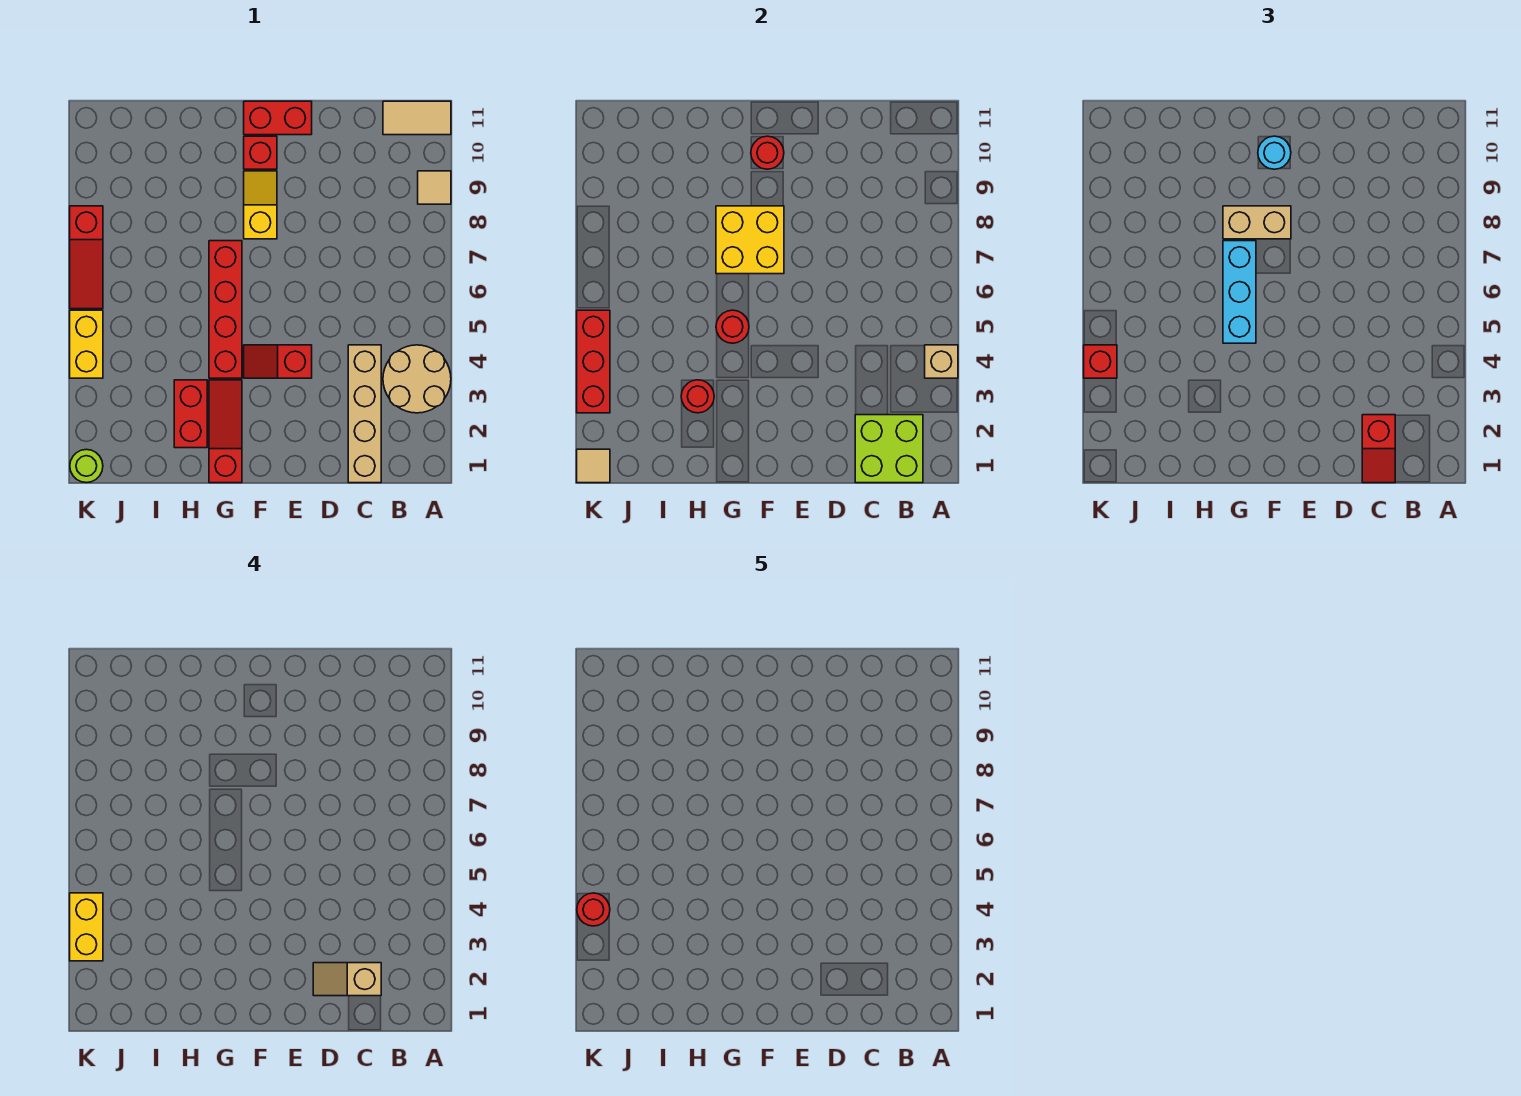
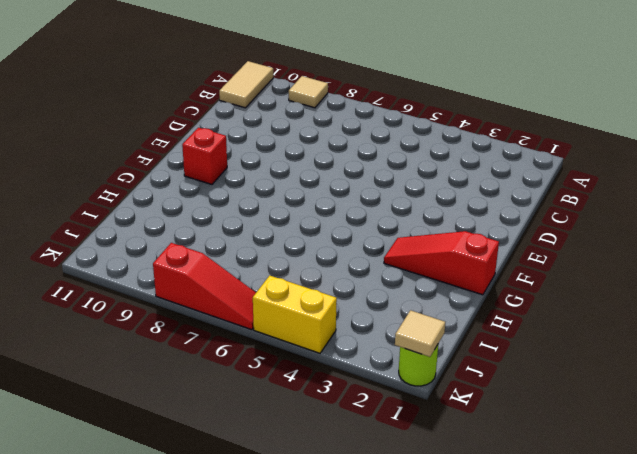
none -> tan round brick A3:B4 level 1
none -> tan brick C1:C4 level 1
none -> red slope E4:F4 level 1 top E
none -> red brick E11:F11 level 1

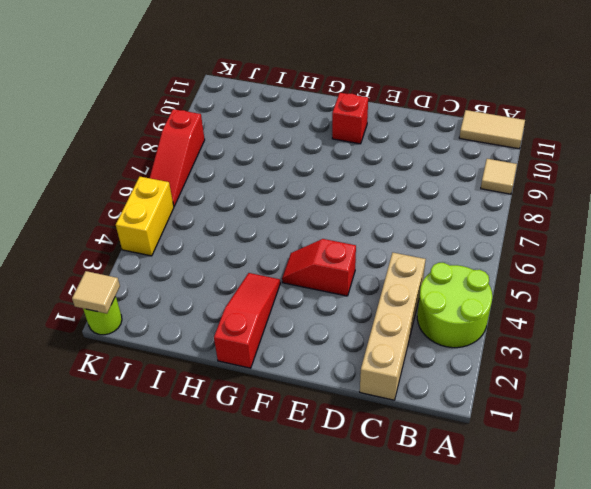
lime round brick A3:B4 level 1 -> tan round brick A3:B4 level 1
none -> red brick E11:F11 level 1
none -> yellow slope F8:F9 level 1 top 8
none -> red brick G4:G7 level 1
none -> red brick H2:H3 level 1

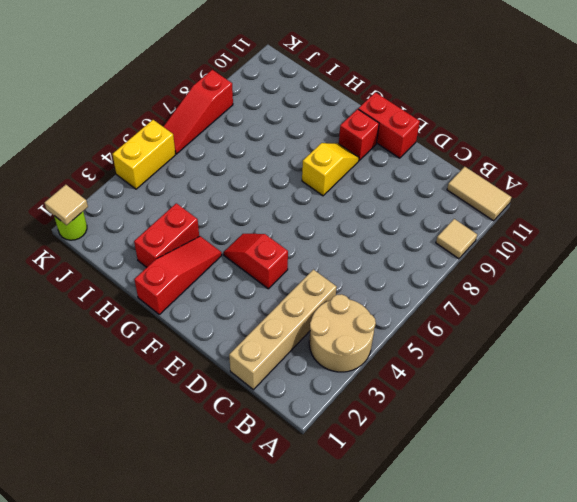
none -> red brick G4:G7 level 1
none -> tan brick A4 level 2
none -> lime brick B1:C2 level 2
none -> yellow brick F7:G8 level 2

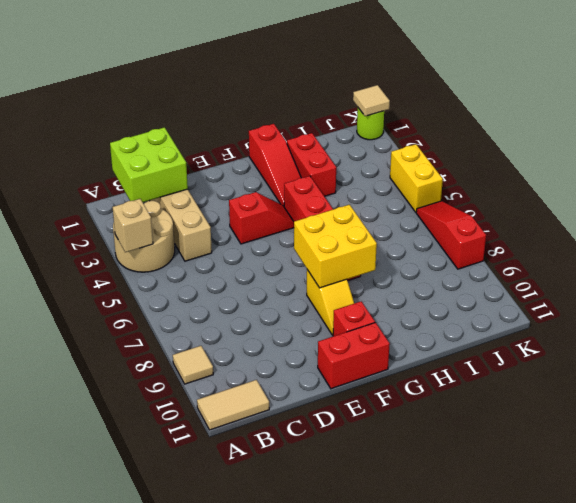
none -> red round brick F10 level 2
none -> red round brick G5 level 2
none -> red round brick H3 level 2
none -> red brick K3:K5 level 2

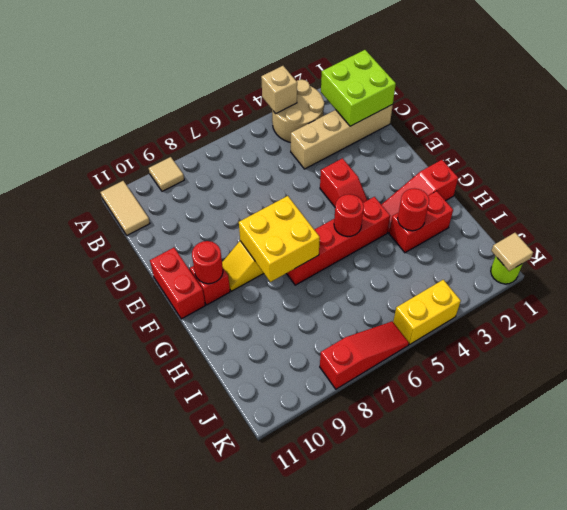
none -> red brick K3:K5 level 2
none -> red slope C1:C2 level 3 top 2
none -> tan brick F8:G8 level 3
none -> cyan round brick F10 level 3

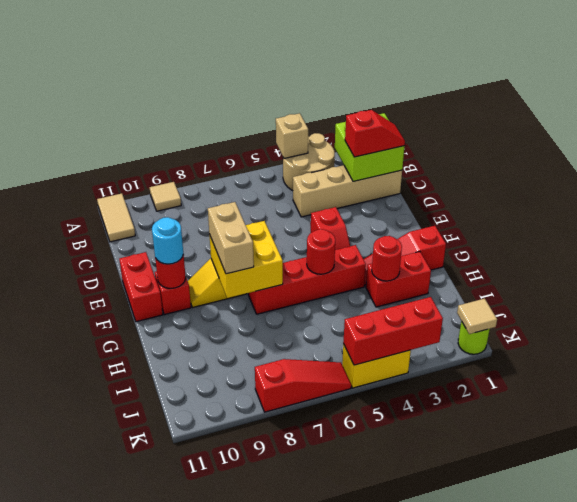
none -> cyan brick G5:G7 level 3
none -> red brick K4 level 3
none -> tan slope C2:D2 level 4 top C
none -> yellow brick K3:K4 level 4

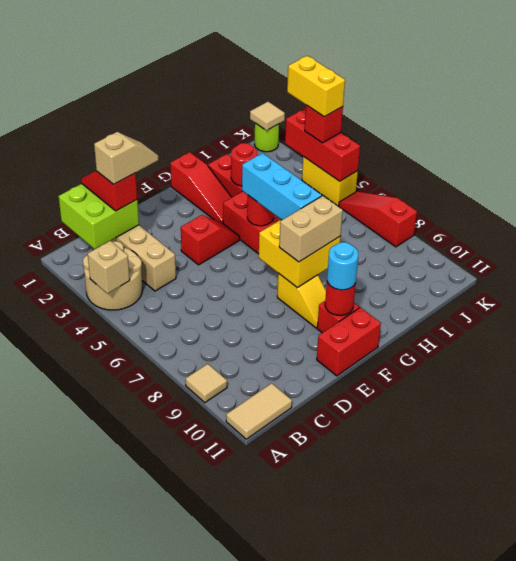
none -> red round brick K4 level 5

